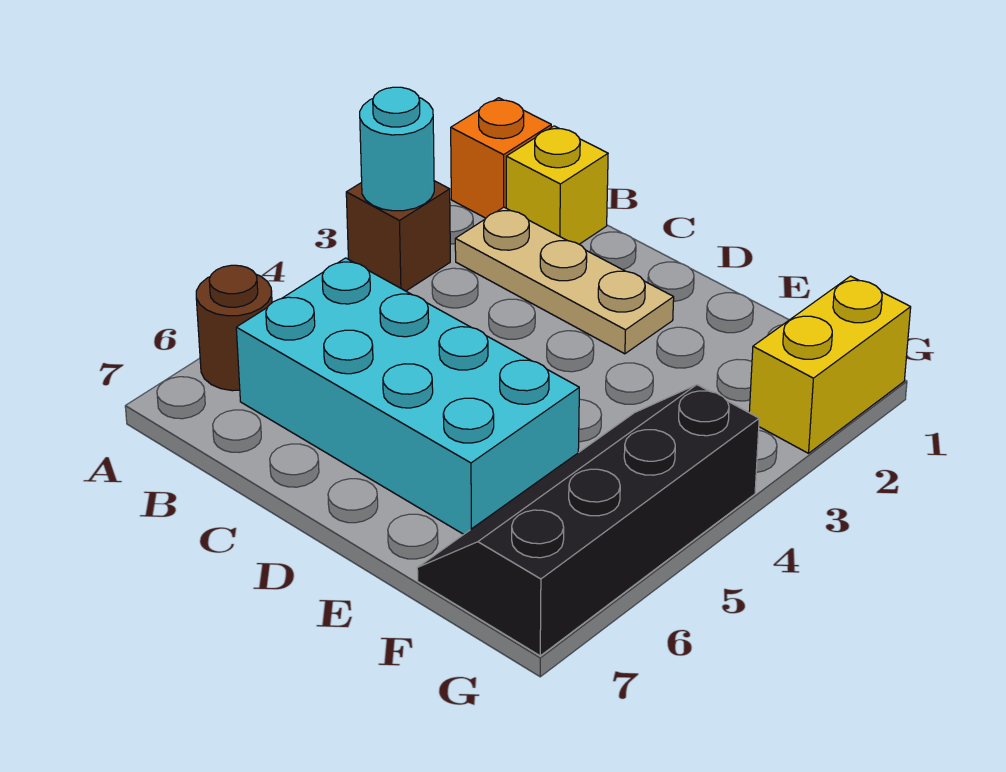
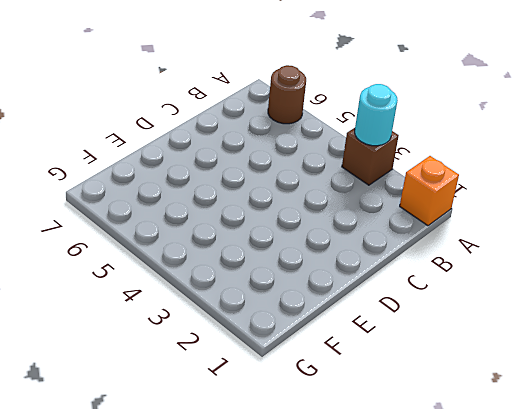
none -> yellow brick B1 level 1
none -> tan plate B2:D2 level 1

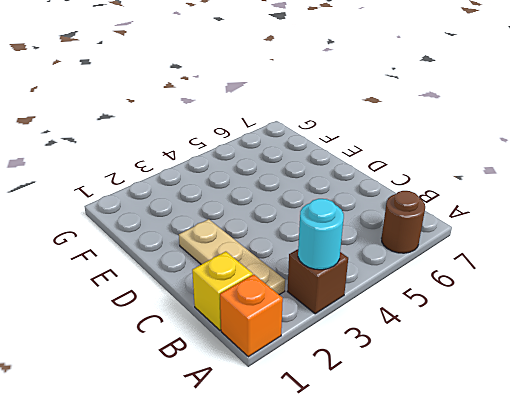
none -> cyan brick B5:E6 level 1
none -> black slope F4:G7 level 1 top G

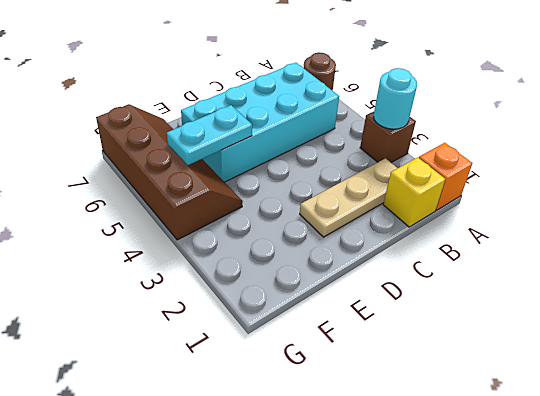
cyan plate E5:F5 level 2 -> none
brown slope F4:G7 level 1 top G -> black slope F4:G7 level 1 top G
none -> yellow brick G1:G2 level 1

